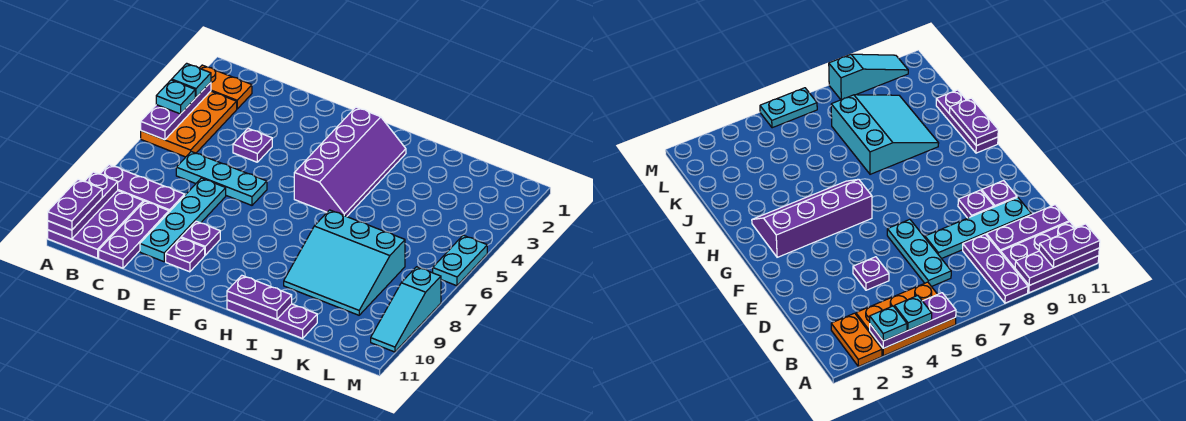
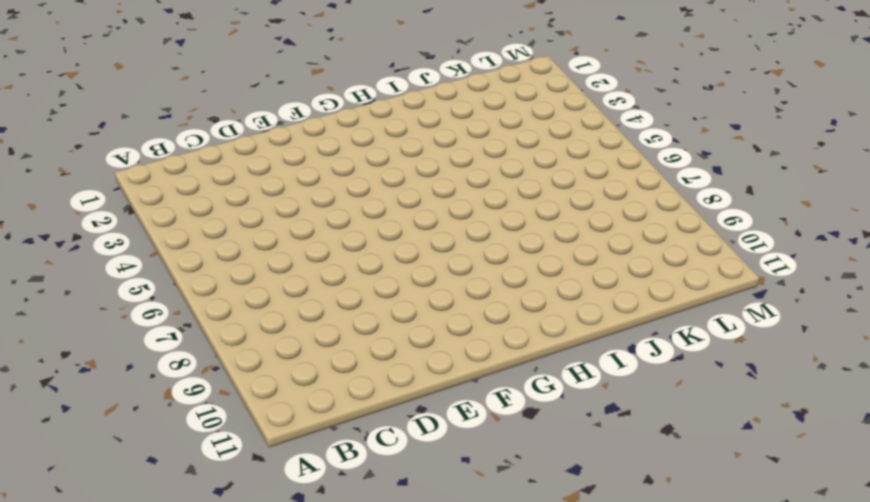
none -> orange plate A2:B2 level 1
none -> orange plate A3:B5 level 1
none -> purple plate A8:C8 level 1

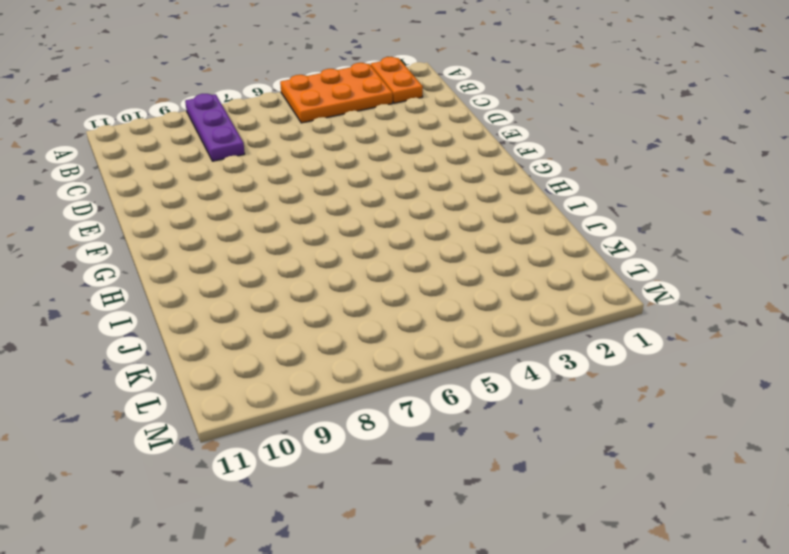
none -> purple plate A9:B11 level 1
none -> cyan plate C6:E6 level 1
none -> purple plate C9:C11 level 1

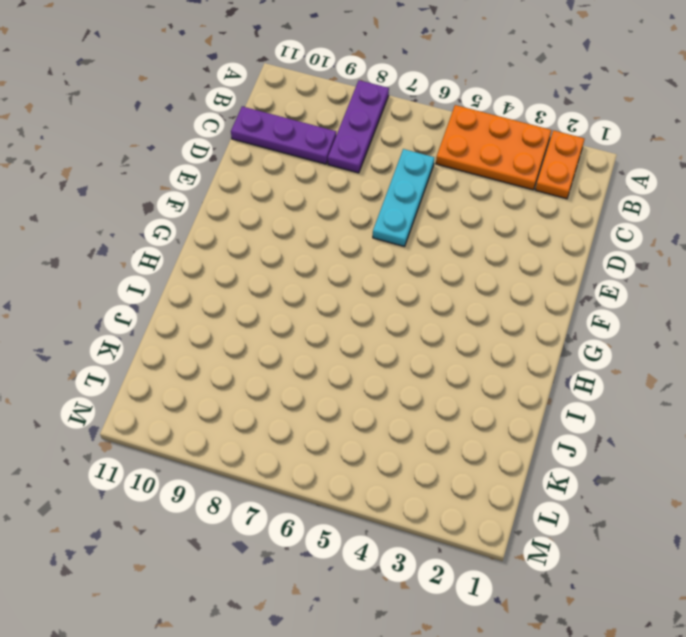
none -> purple plate A9:B11 level 1
none -> purple plate D4 level 1
none -> cyan plate D7:D10 level 1

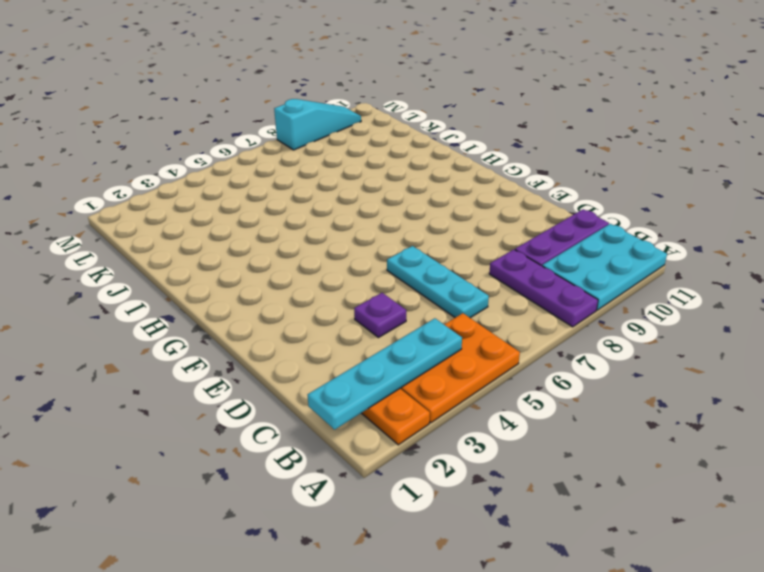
cyan plate A9:B11 level 1 -> purple plate A9:B11 level 1
cyan plate B1:B4 level 2 -> cyan plate D7:D10 level 1
none -> purple plate E9 level 1
none -> purple plate E10 level 1
none -> purple slope G2:H5 level 1 top G

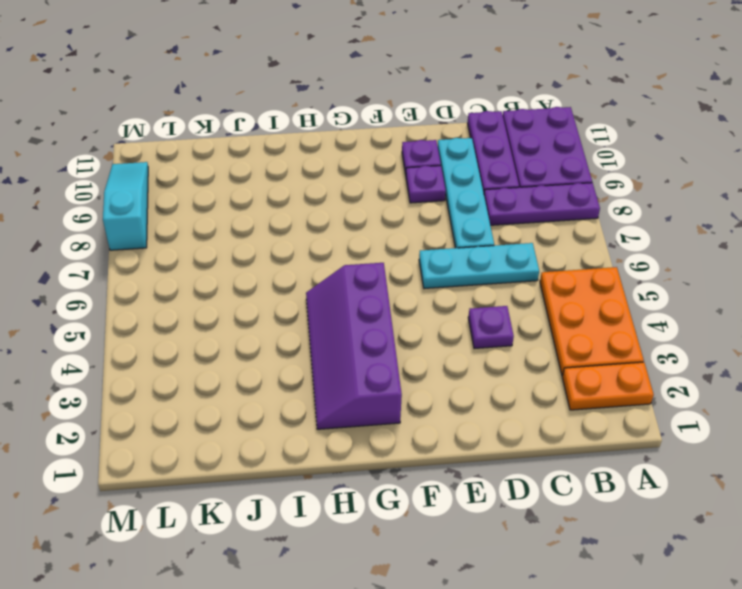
none -> purple plate H11:J11 level 1
none -> cyan slope I7:K9 level 1 top 7
none -> cyan plate M5:M6 level 1

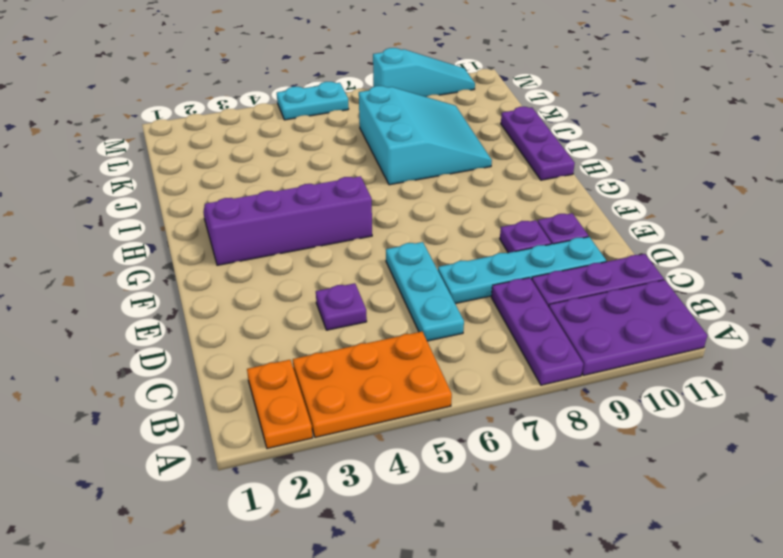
none -> purple plate A3:A5 level 2
none -> purple plate A9:A11 level 2
none -> purple plate H11:I11 level 2

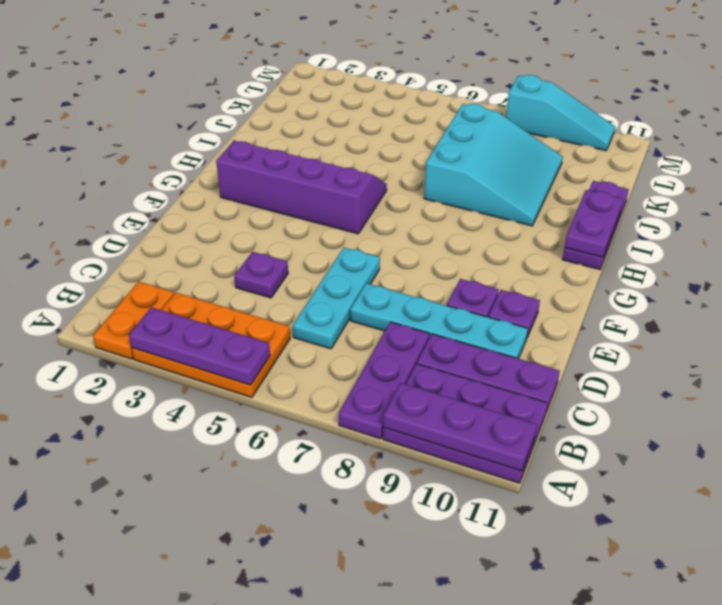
none -> cyan plate M5:M6 level 1
none -> cyan plate A3 level 3
none -> cyan plate A4 level 3

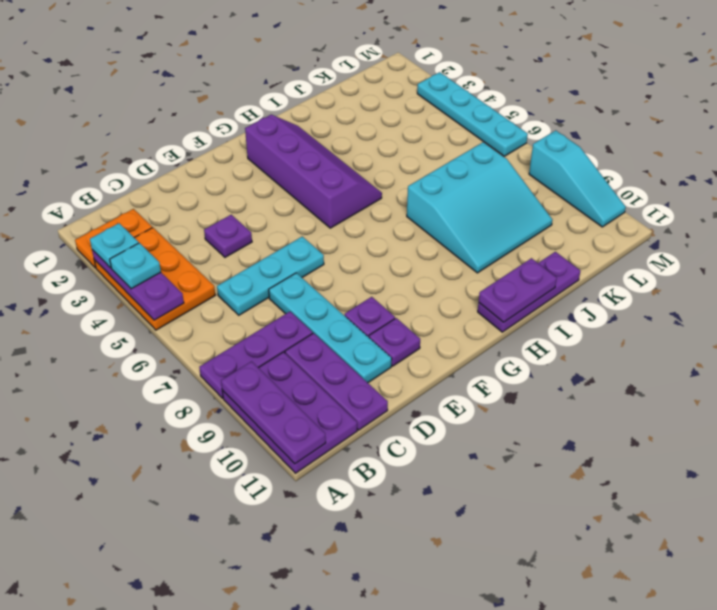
cyan plate M3:M6 level 1 -> cyan plate M5:M6 level 1
none -> purple plate A10:A11 level 3

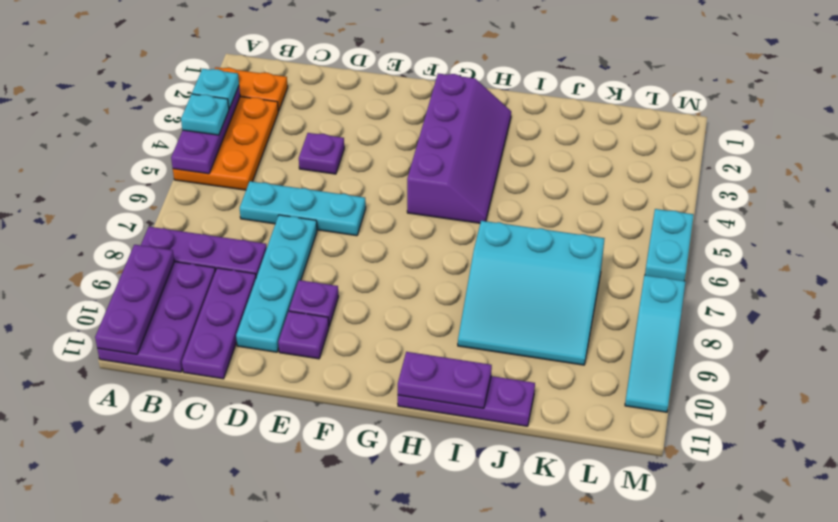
none -> purple plate A10:A11 level 3

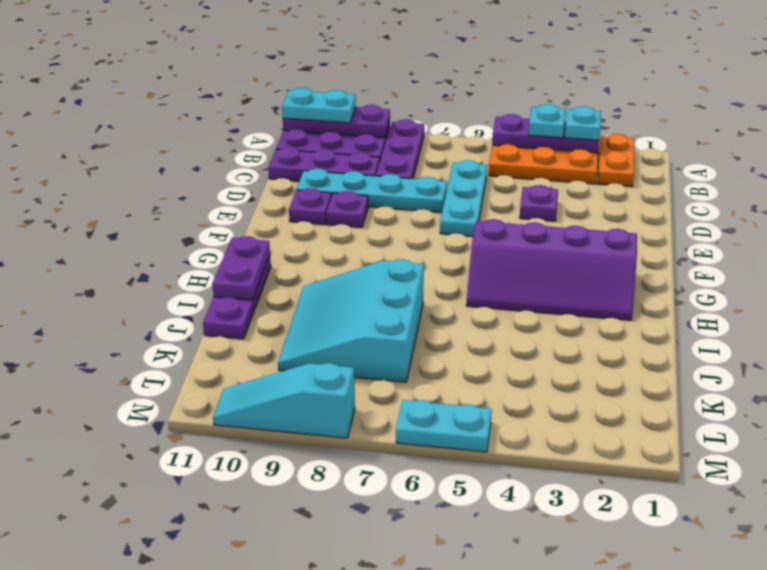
cyan plate A10:A11 level 3 -> purple plate A10:A11 level 3

